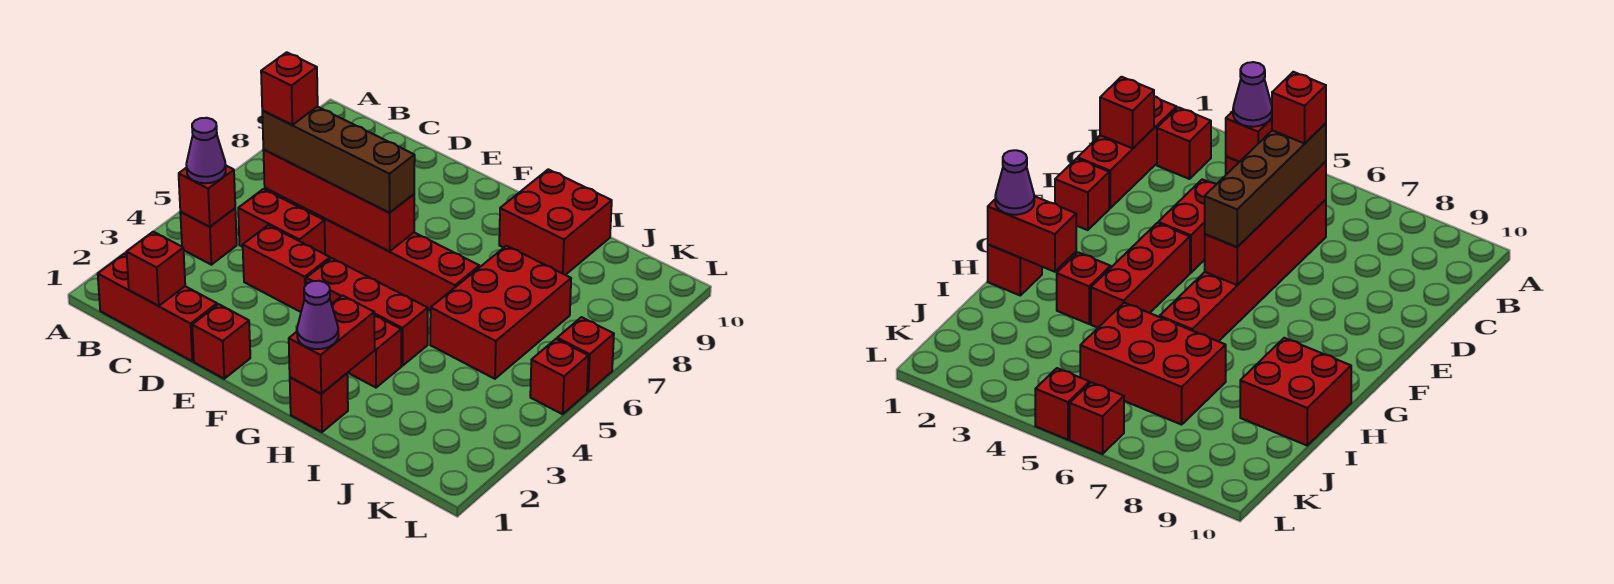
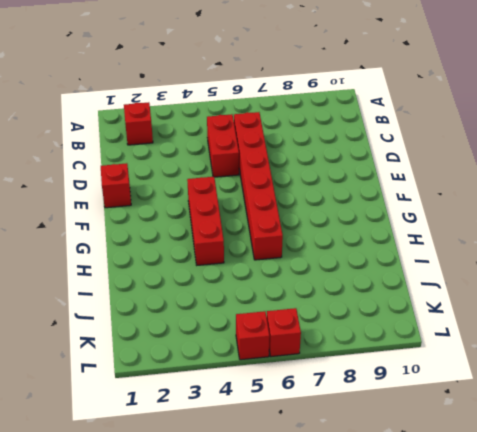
none -> red brick B1:D1 level 1
none -> red brick B4 level 1
none -> red brick D4:E4 level 1

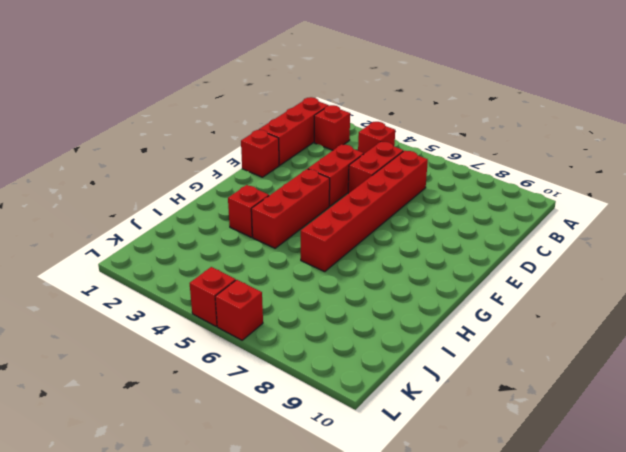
none -> red brick H1 level 1
none -> red brick H9:I10 level 1
none -> red brick I5:J7 level 1

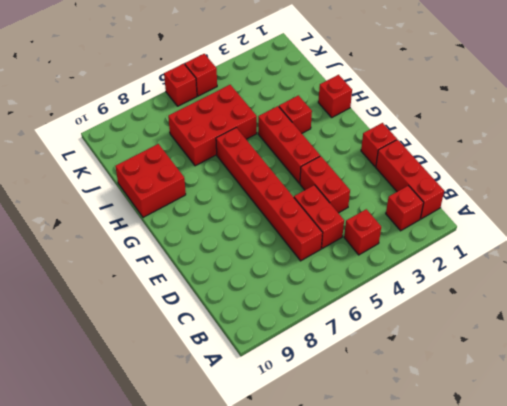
none -> red brick B4 level 2
none -> red brick C1 level 2
none -> red brick C6:F6 level 2

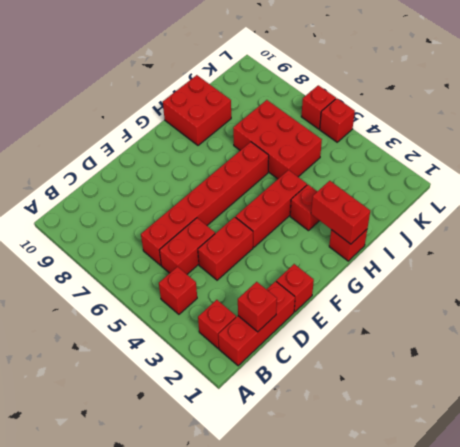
none -> red brick B4 level 2
none -> red brick C6:F6 level 2
none -> purple cone B4 level 3

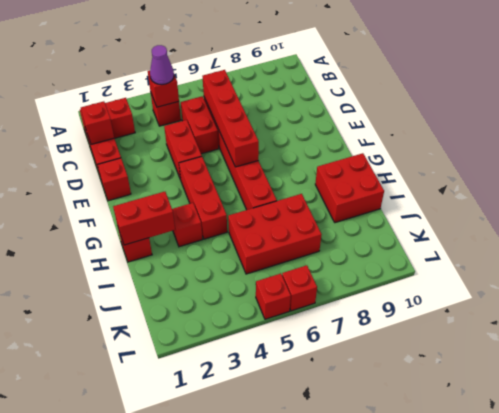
none -> brown brick C6:F6 level 3
none -> purple cone H1 level 3
none -> red brick C6 level 4

